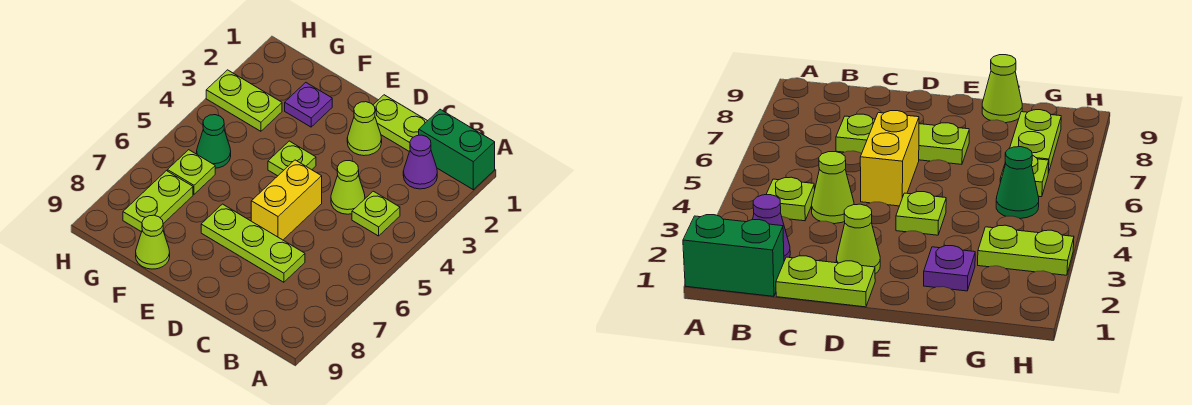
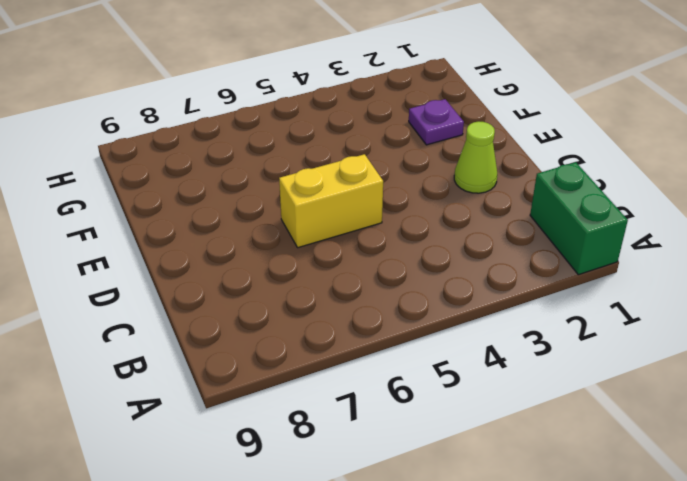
none -> purple cone B2 level 1
none -> lime plate B4 level 1
none -> lime plate C1:D1 level 1

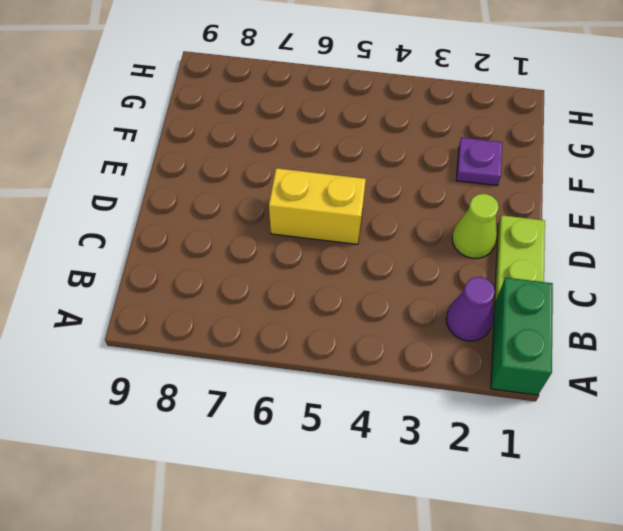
none -> lime plate B4 level 1
none -> lime cone C4 level 1
none -> lime plate C7:E7 level 1

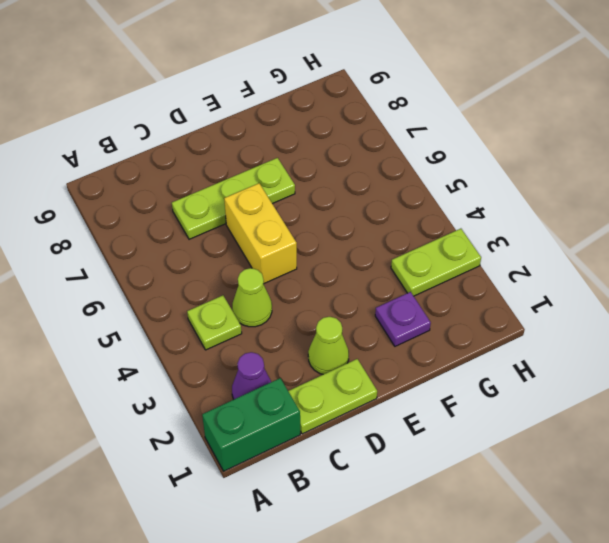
none -> lime plate E4 level 1
none -> lime cone F9 level 1
none -> green cone G5 level 1

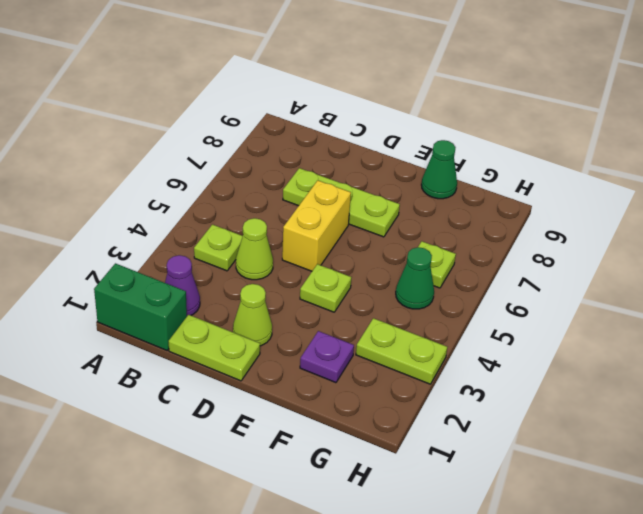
green cone F9 level 1 -> lime cone F9 level 1
none -> lime plate G7:G8 level 1

